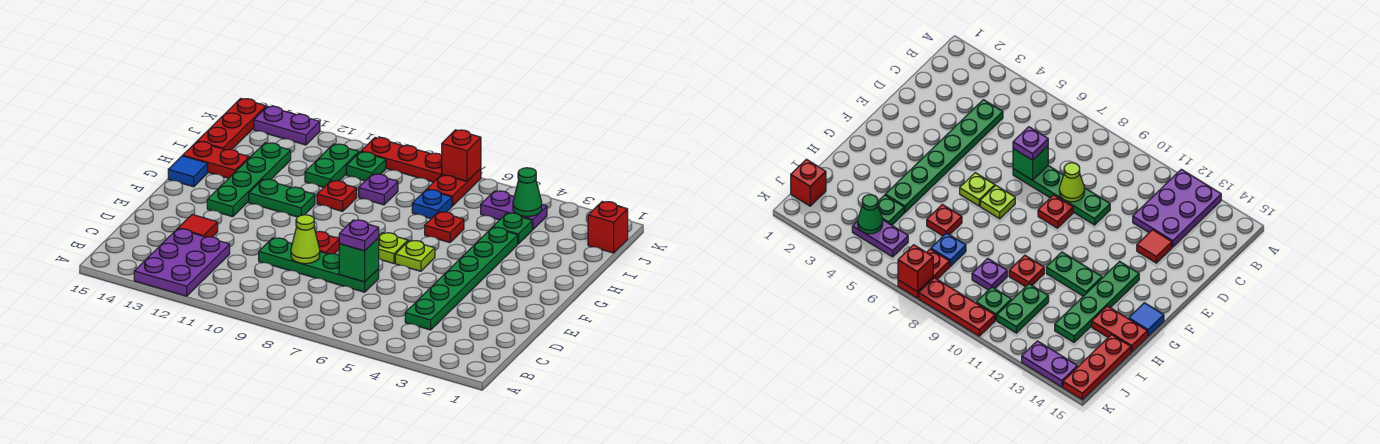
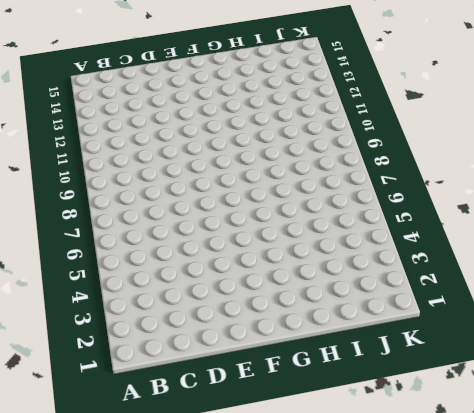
none -> purple plate A12:C13 level 1
none -> green plate C4:H4 level 1
none -> green plate D7:D10 level 1

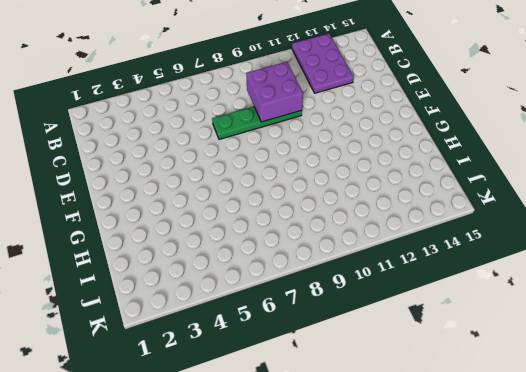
purple brick C9:D10 level 2 -> lime cone D9 level 2
none -> green plate C4:H4 level 1
none -> red tile D13 level 1
none -> red plate E9 level 1

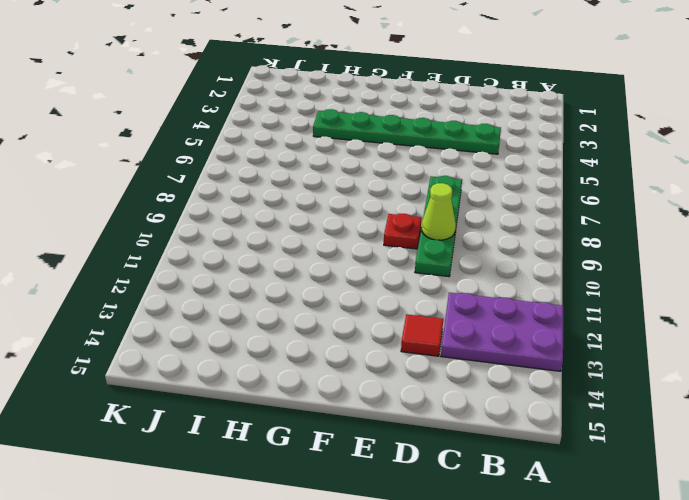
none -> lime plate F6 level 1
none -> lime plate F7 level 1
none -> green plate F13:I13 level 1

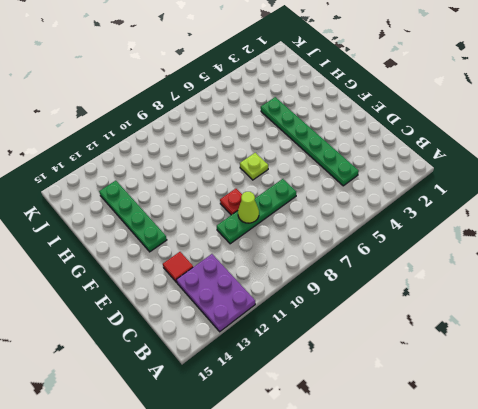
none -> lime plate F6 level 1
none -> green plate G11:G12 level 1
none -> blue tile G15 level 1

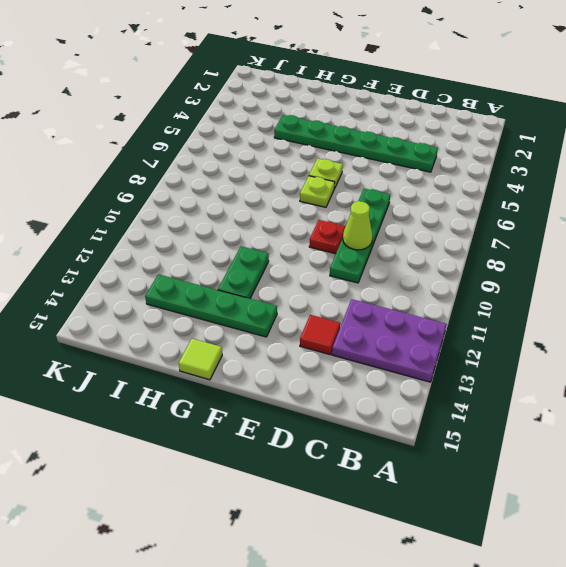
lime tile G15 level 1 -> blue tile G15 level 1
none -> red plate H6 level 1
none -> red plate H10 level 1
none -> red plate H14:H15 level 1

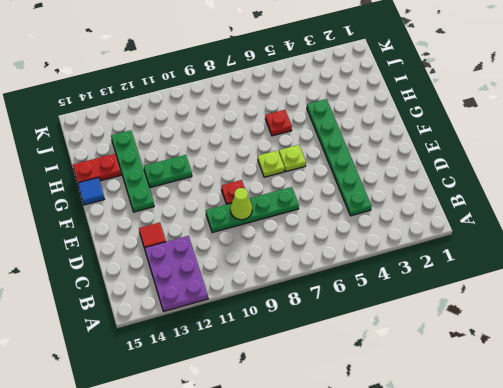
none -> red plate H10 level 1
none -> green plate I4 level 1
none -> blue plate I7 level 1

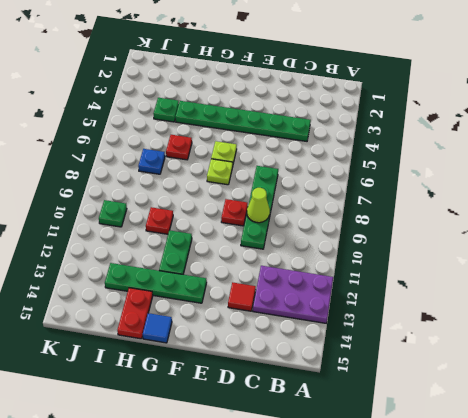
none -> purple plate I9 level 1
none -> green plate I11:J11 level 1
none -> red plate I15:K15 level 1

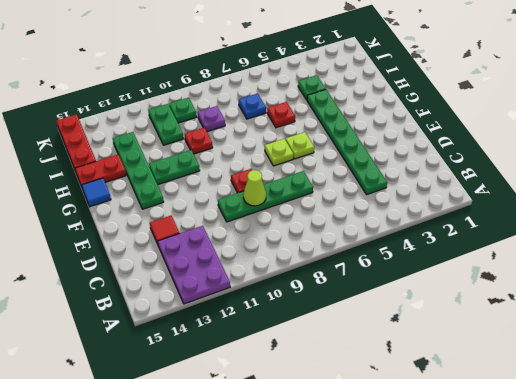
none -> red brick J1 level 1
none -> purple plate J4:J5 level 1
none -> red plate J7:K7 level 1

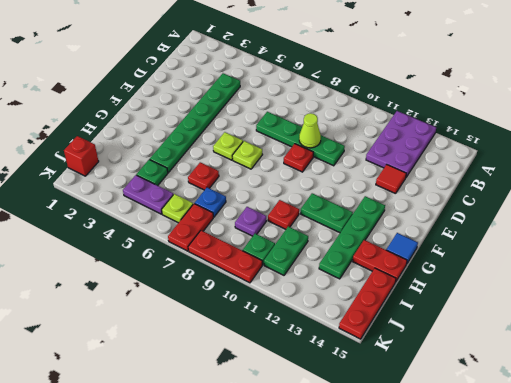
lime plate J6 level 1 -> none
none -> purple plate K13:K14 level 1
none -> green brick D7 level 2
none -> green cone J4 level 2

